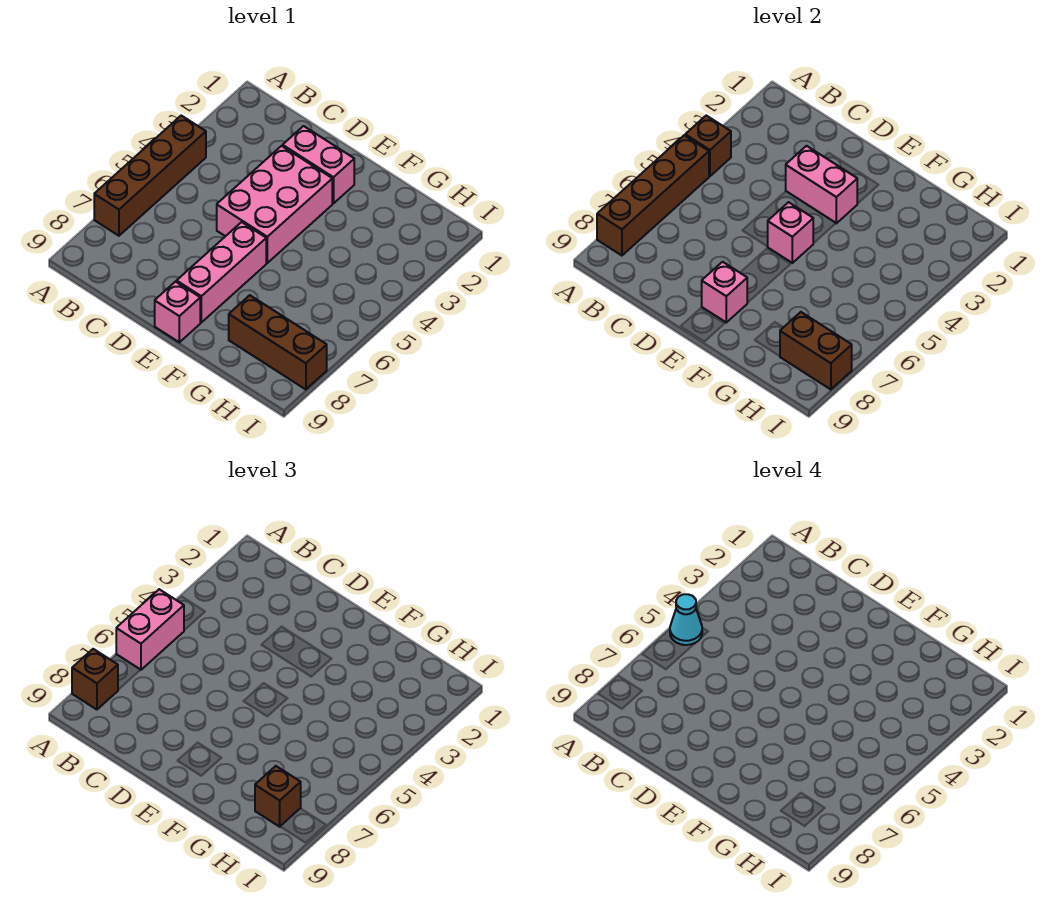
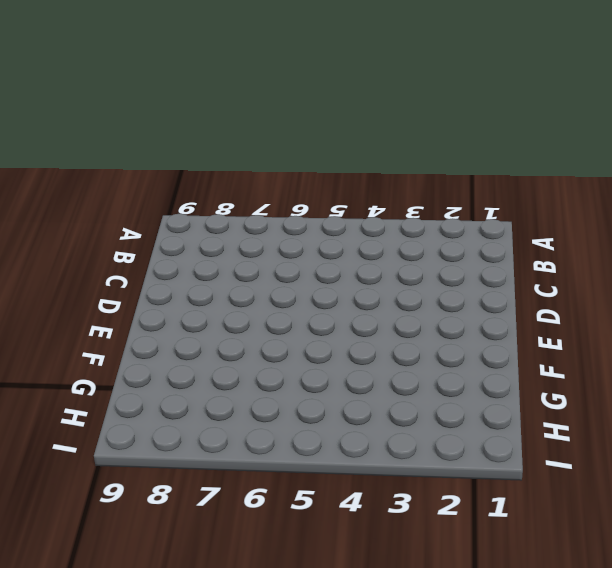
none -> brown brick A4:A7 level 1
none -> pink brick D2:E2 level 1
none -> pink brick D3:E5 level 1

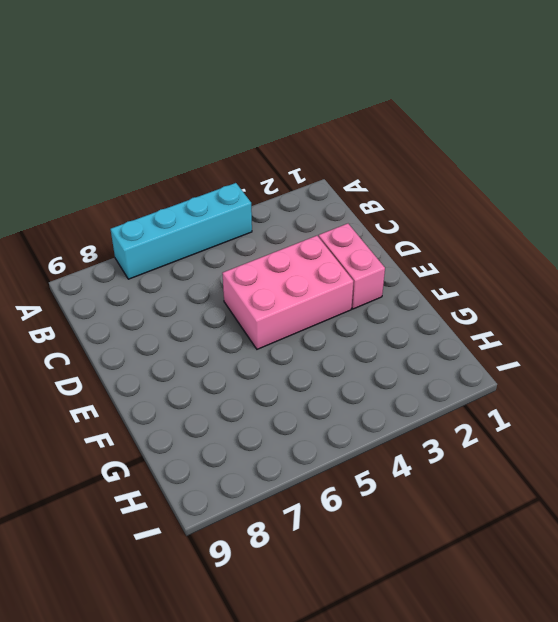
cyan brick A4:A7 level 1 -> brown brick A4:A7 level 1
none -> pink brick E6:E8 level 1
none -> pink brick E9 level 1
none -> brown brick G8:I8 level 1

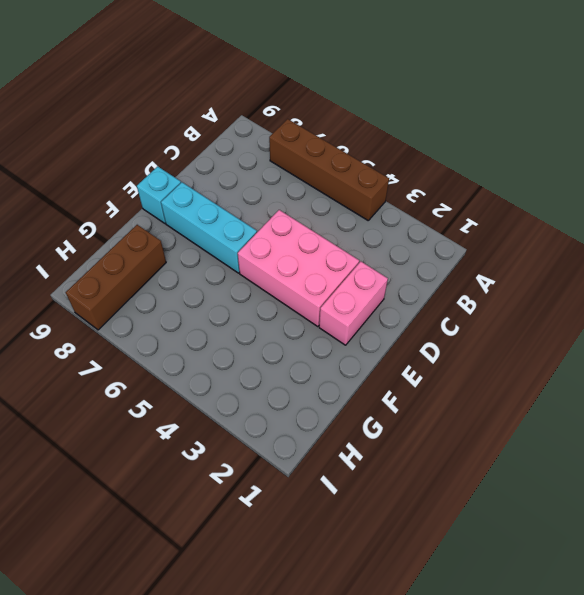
cyan brick E6:E8 level 1 -> pink brick E6:E8 level 1
cyan brick E9 level 1 -> pink brick E9 level 1
none -> brown brick A4 level 2
none -> brown brick A5:A8 level 2
none -> pink brick D3:E3 level 2

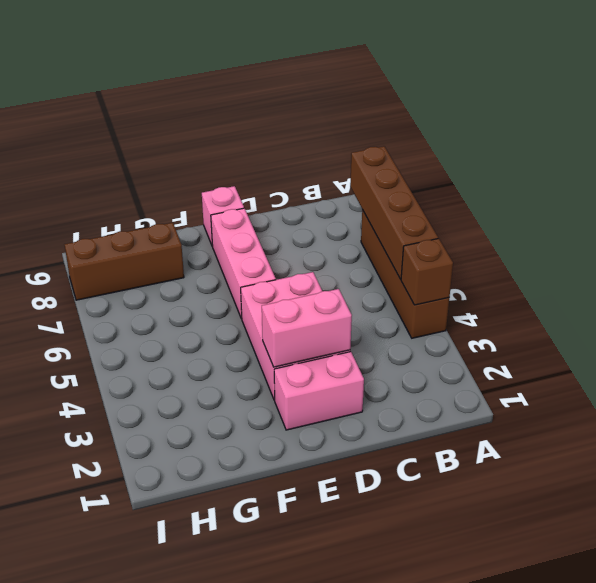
none -> pink brick E5 level 2
none -> pink brick E8 level 2
none -> brown brick H8:I8 level 2

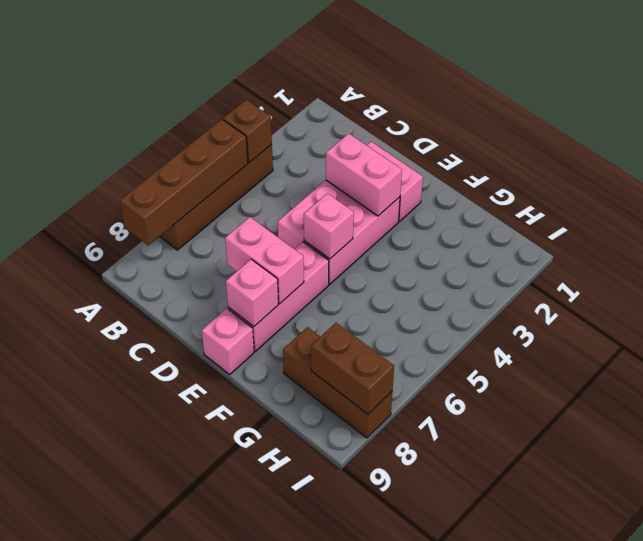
pink brick D7:E7 level 2 -> pink brick A5:A6 level 3
none -> brown brick A8 level 3
none -> brown brick H8 level 3
none -> cyan cone A5 level 4

